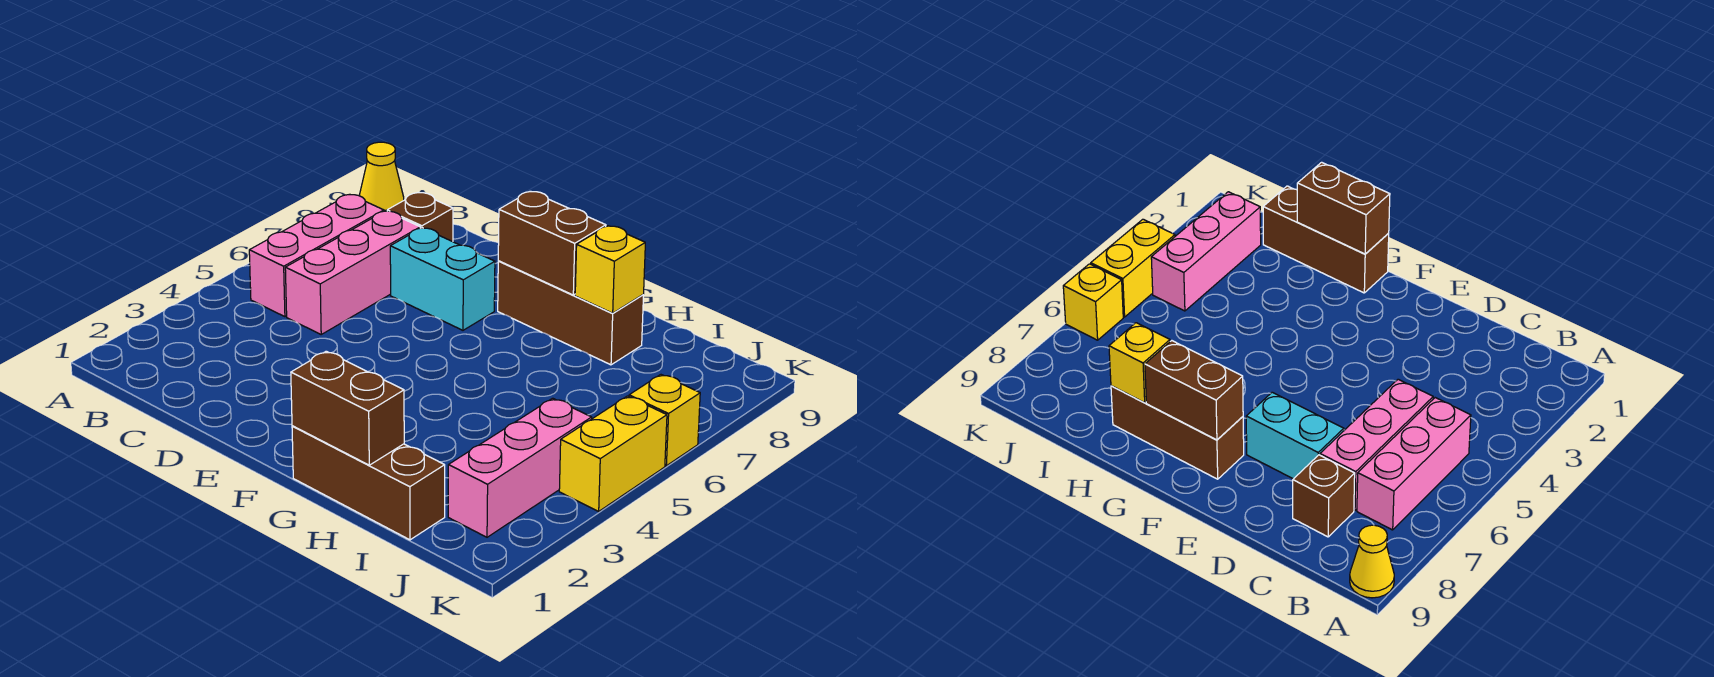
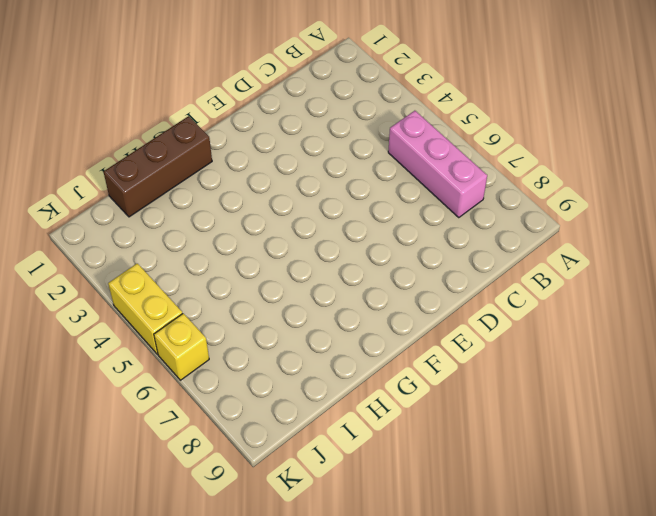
none -> yellow cone A9 level 1
none -> pink brick C5:C7 level 1
none -> brown brick C8 level 1

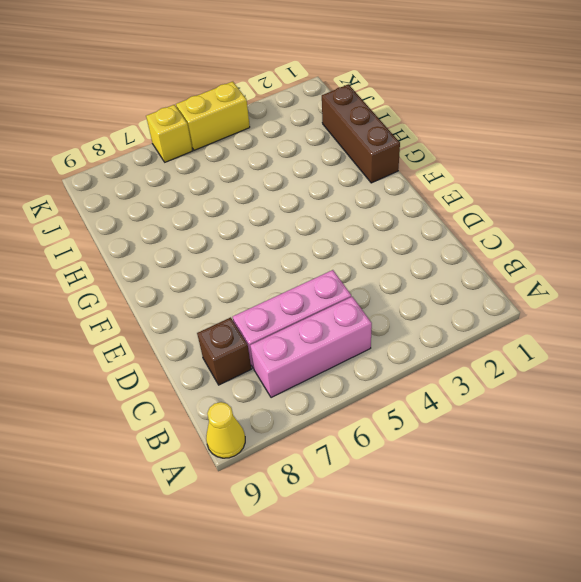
none -> cyan brick D7:E7 level 1
none -> brown brick F8:H8 level 1
none -> pink brick J2:J4 level 1

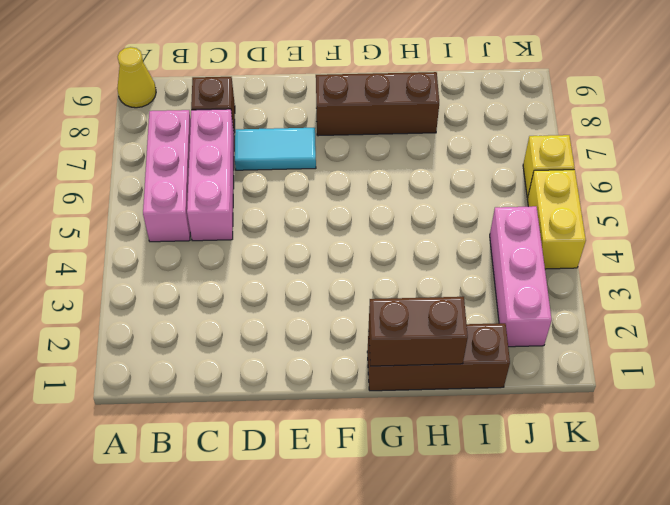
cyan tile D7:E7 level 1 -> cyan brick D7:E7 level 1
none -> brown brick F8:G8 level 2
none -> yellow brick H8 level 2

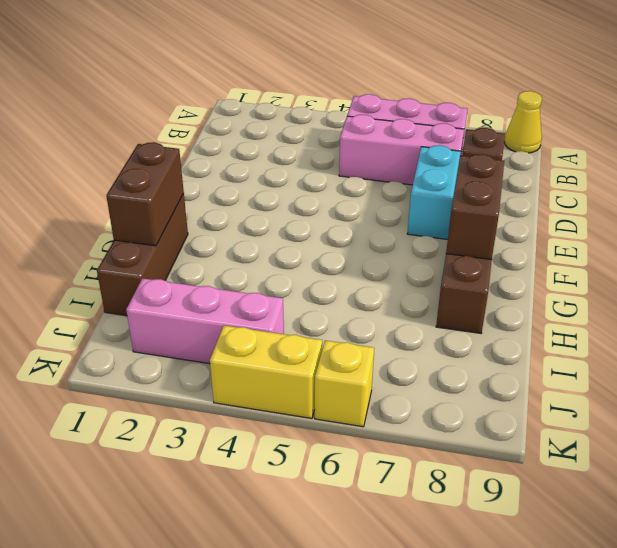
none -> yellow brick H8 level 2

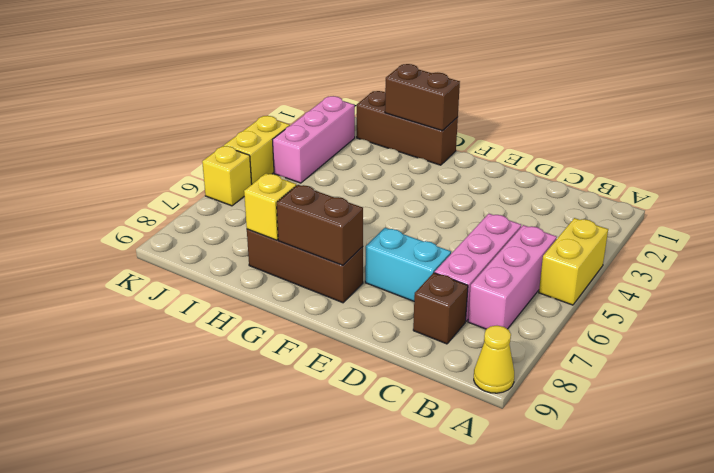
yellow brick A4:A5 level 1 -> none

